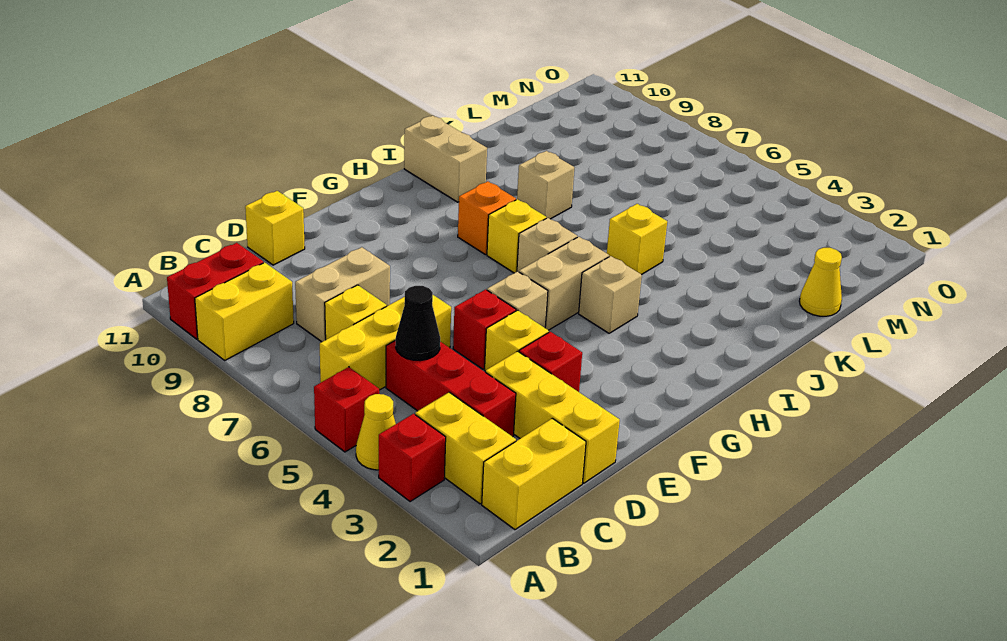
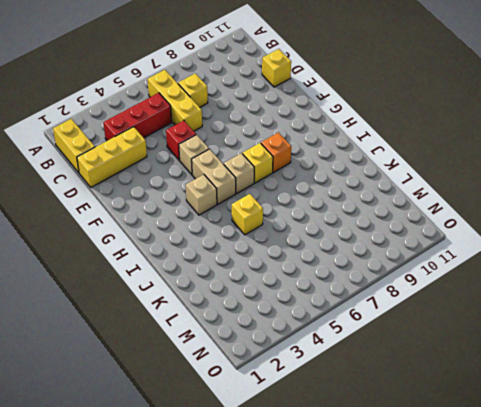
none -> red brick A3 level 1
none -> yellow cone A4 level 1
none -> red brick A5 level 1

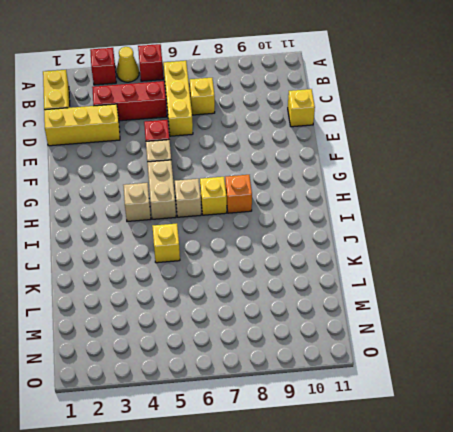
none -> yellow brick A9:B9 level 1
none -> red brick A10:B10 level 1
none -> yellow brick B2:B3 level 1

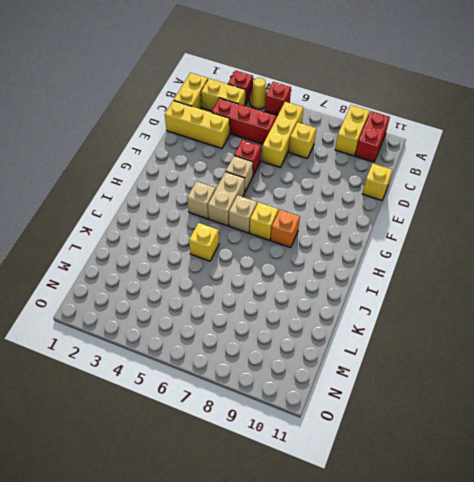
none -> tan brick C8:D8 level 1
none -> red brick E3 level 1
none -> yellow brick E4 level 1

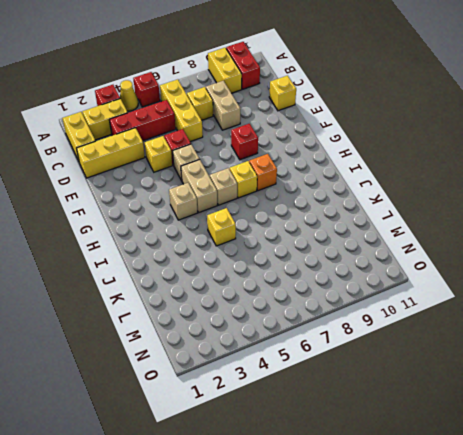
red brick F8 level 1 -> red brick E3 level 1
none -> tan brick I10:I11 level 1
none -> tan brick J8 level 1
none -> yellow cone L1 level 1

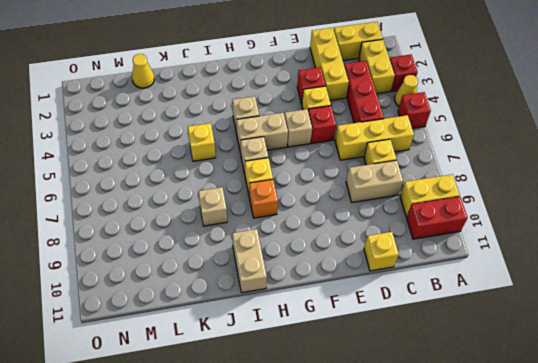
none -> black cone C5 level 2

